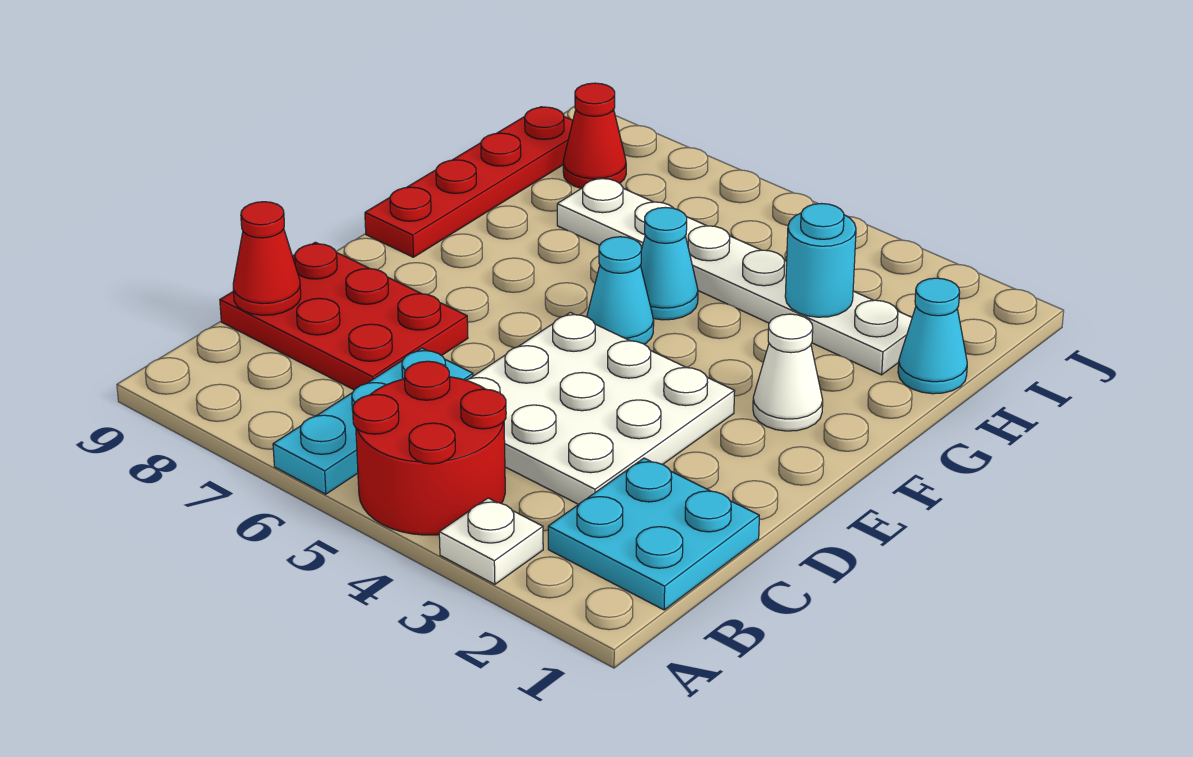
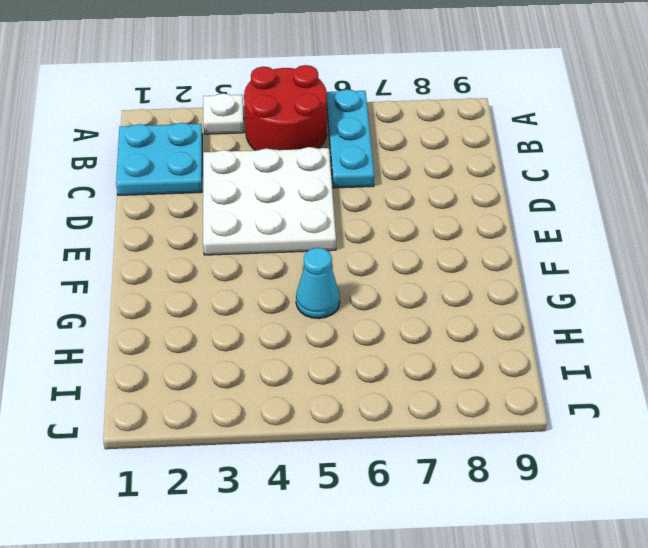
none -> red plate C7:D9 level 1
none -> white cone F2 level 1
none -> cyan cone F5 level 1

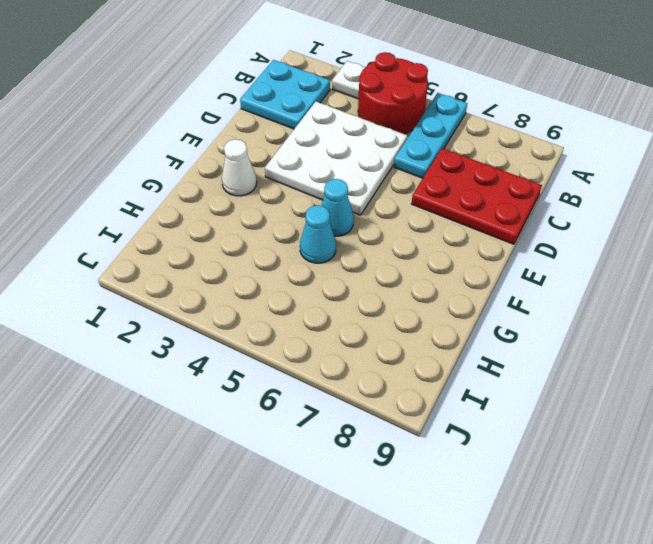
none -> red plate F9:I9 level 1
none -> cyan cone H1 level 1
none -> white plate H2:H7 level 1

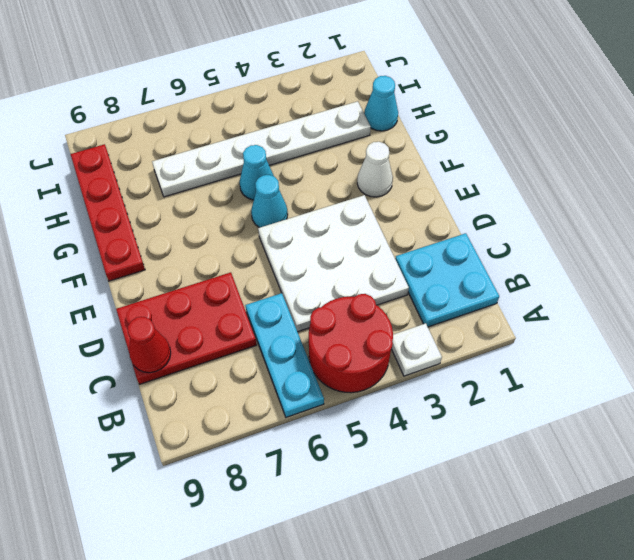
none -> red cone I8 level 1
none -> cyan round brick H3 level 2

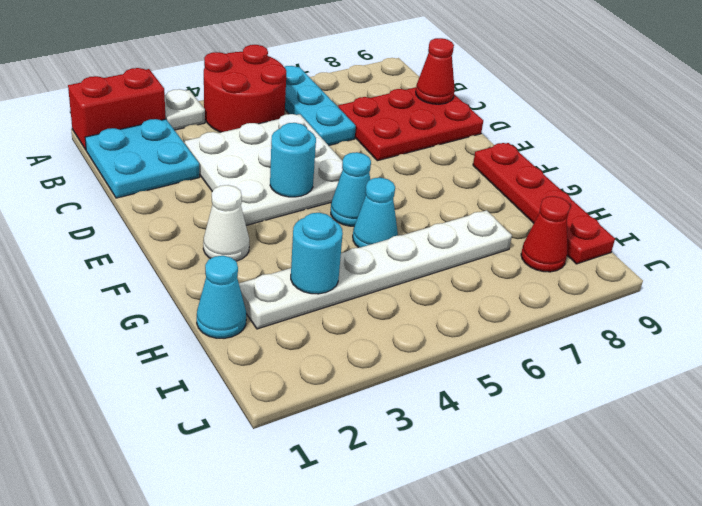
red brick A1:A2 level 1 -> none
cyan round brick E4 level 2 -> none

